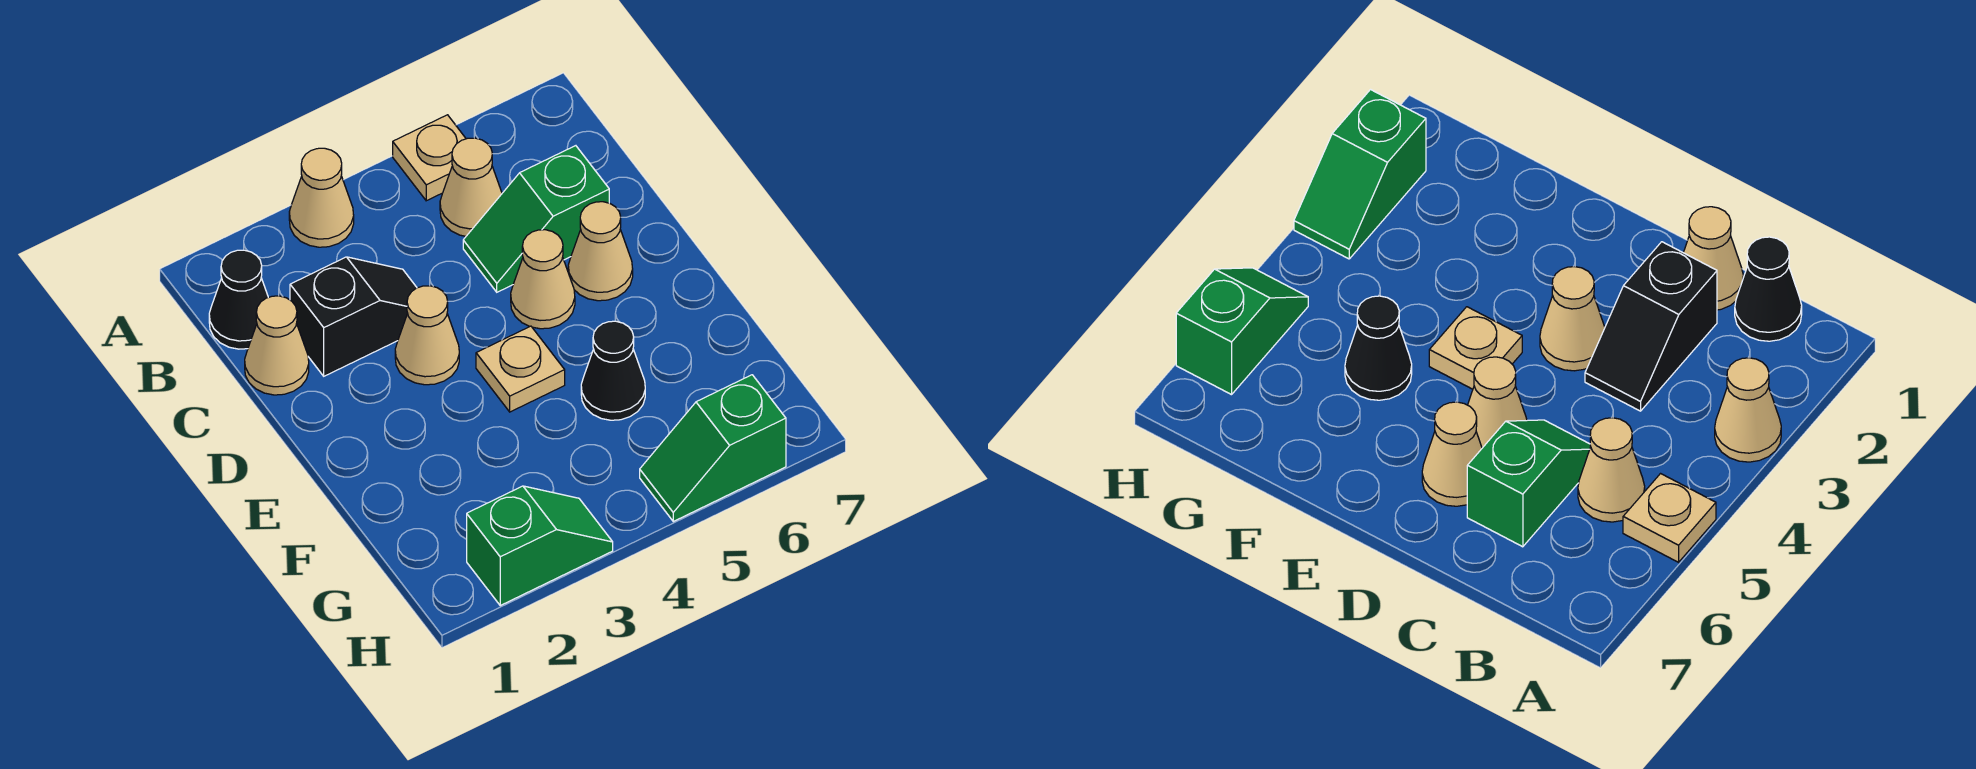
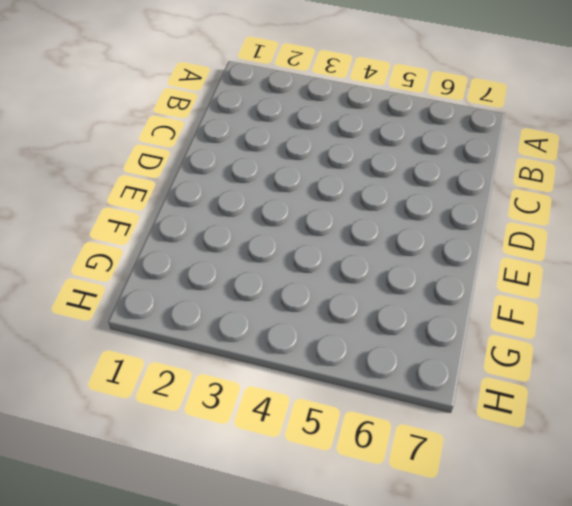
none -> tan cone A3 level 1
none -> tan plate A5 level 1
none -> black cone B1 level 1

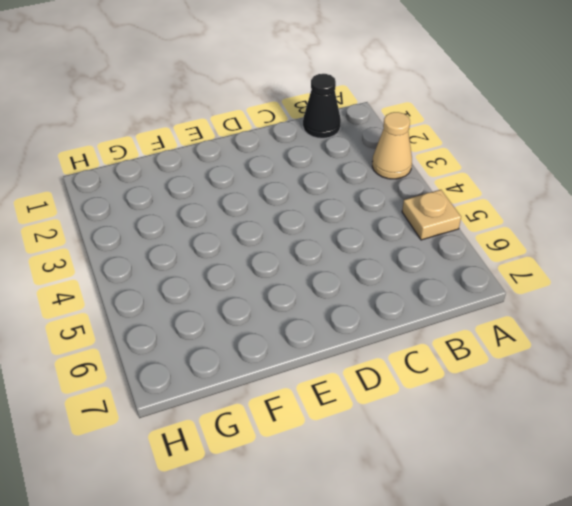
none -> tan cone B5 level 1
none -> tan cone C1 level 1
none -> black slope C2:C3 level 1 top 2

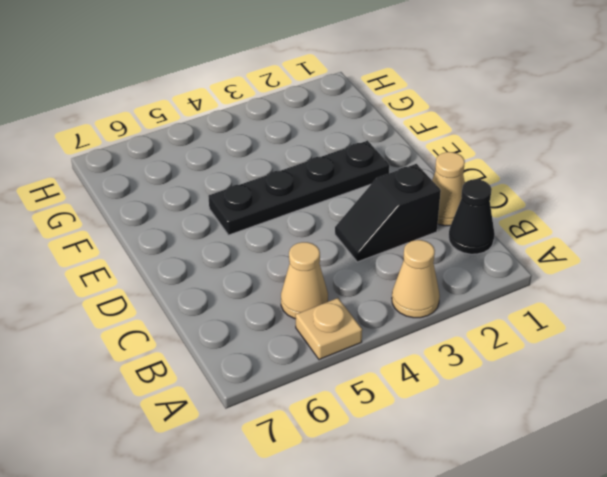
black plate E2:E5 level 1 -> tan plate E4 level 1
none -> green slope C5:C6 level 1 top 6
none -> tan cone D3 level 1
none -> tan cone D5 level 1

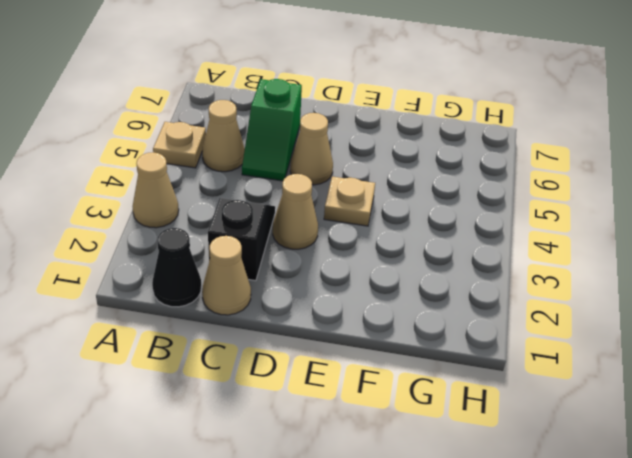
none -> tan cone D6 level 1
none -> black cone F5 level 1
none -> green slope H2:H3 level 1 top 2

